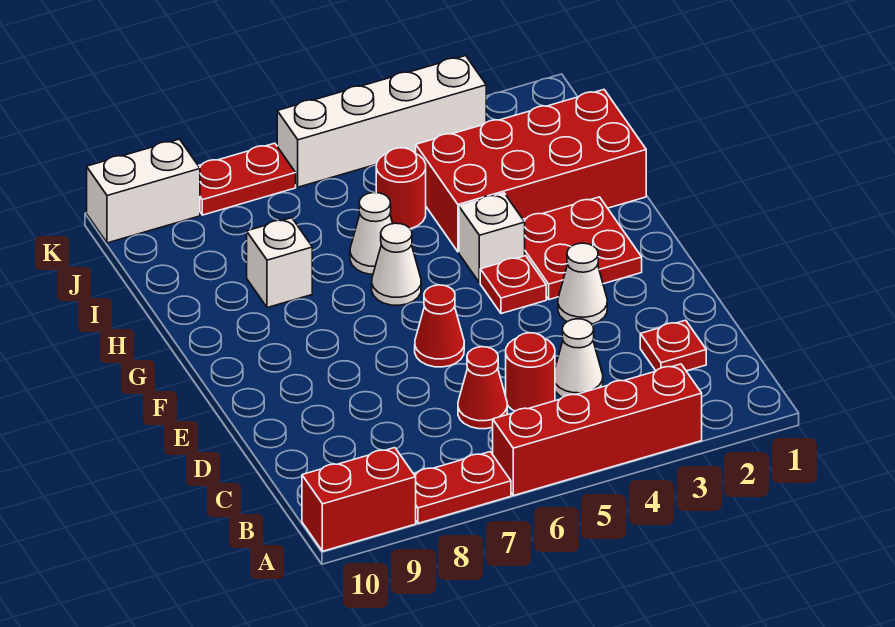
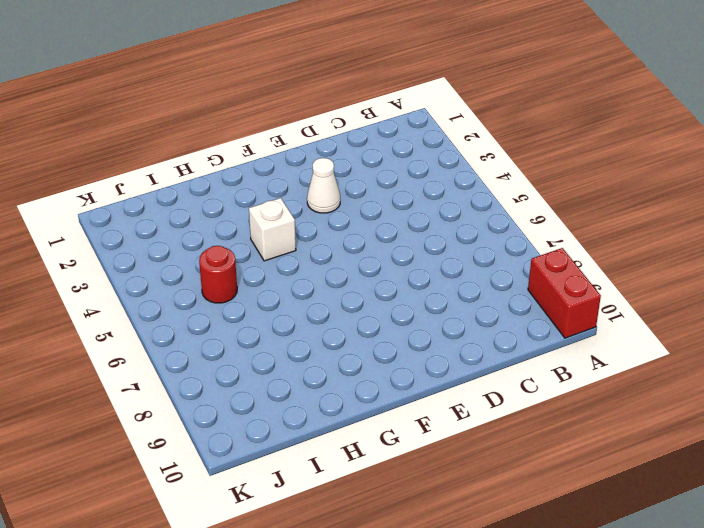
none -> red brick A3:A6 level 1
none -> red plate A7:A8 level 1
none -> red plate C2 level 1

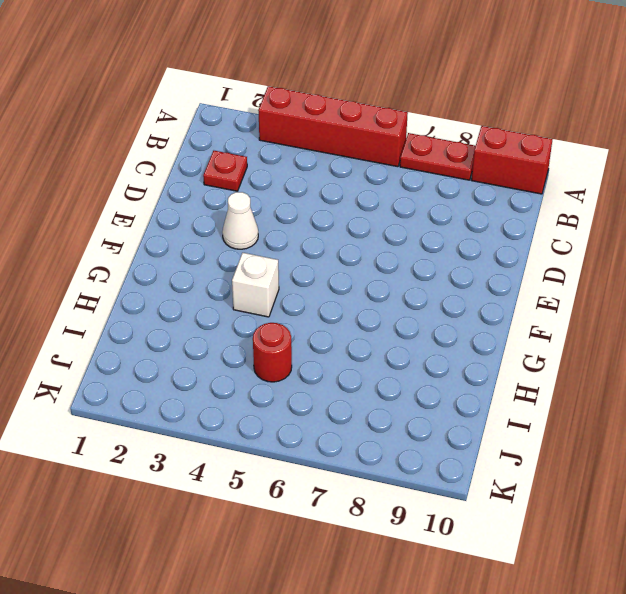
none -> white cone C4 level 1
none -> red round brick C5 level 1
none -> red cone C6 level 1

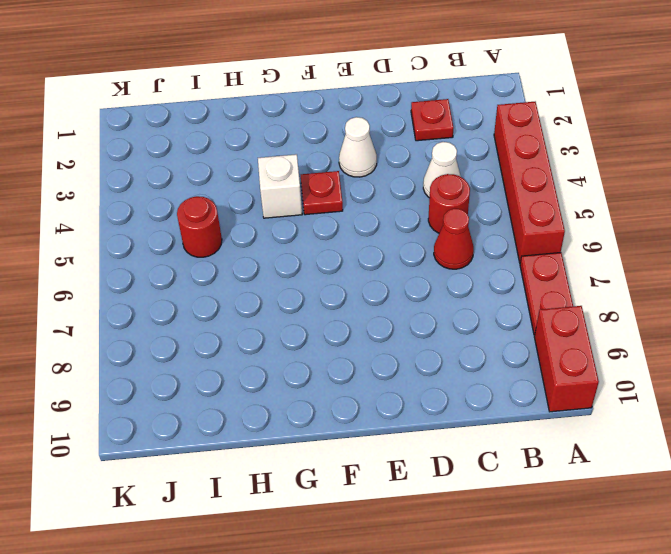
none -> red cone E6 level 1
none -> red plate F2:G3 level 1
none -> white cone G6 level 1

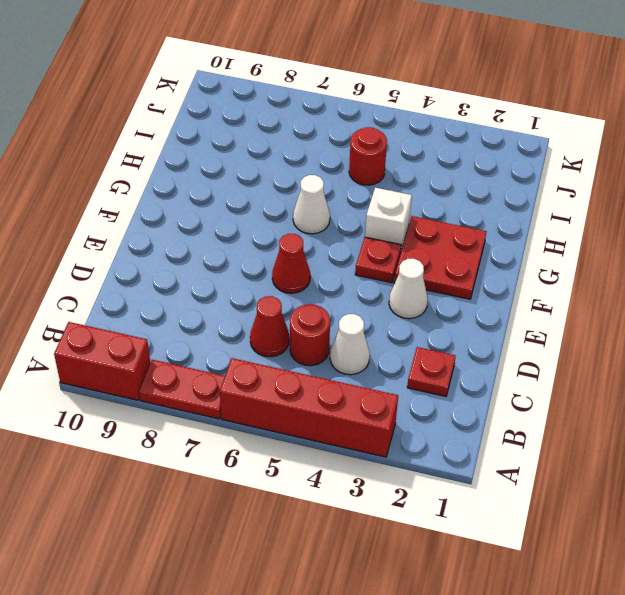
none -> red brick H1:I4 level 1
none -> white cone H6 level 1
none -> white brick H8 level 1

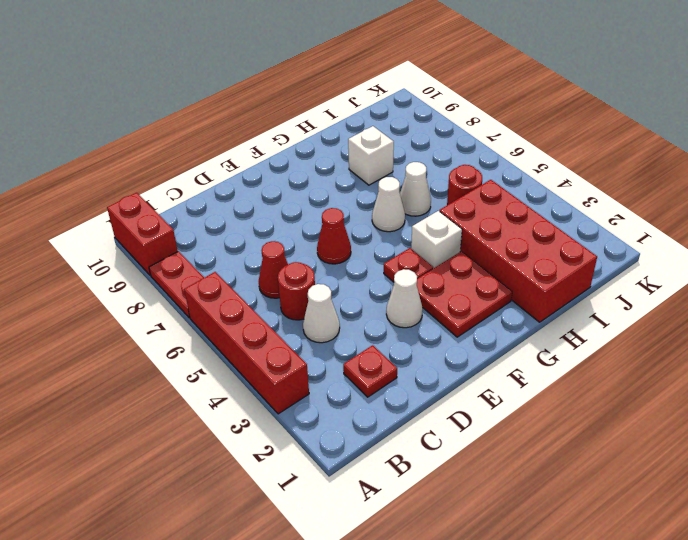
none -> white brick K3:K6 level 1
none -> red plate K7:K8 level 1
none -> white brick K9:K10 level 1

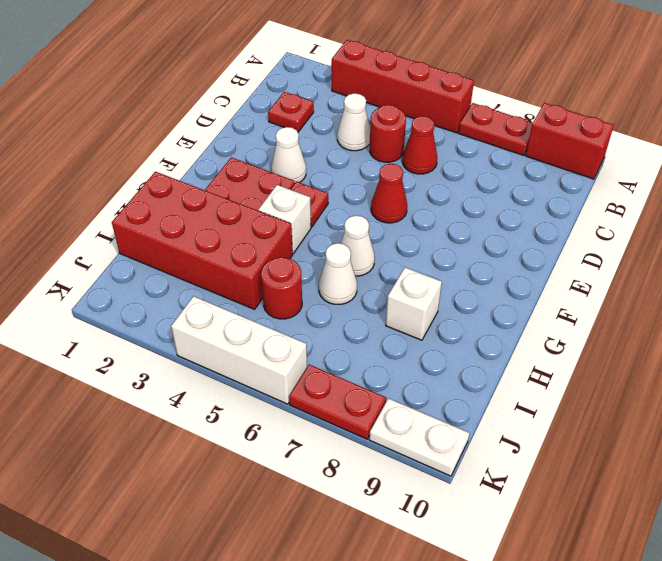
white brick K4:K6 level 1 -> white brick K3:K6 level 1
white plate K9:K10 level 1 -> white brick K9:K10 level 1

